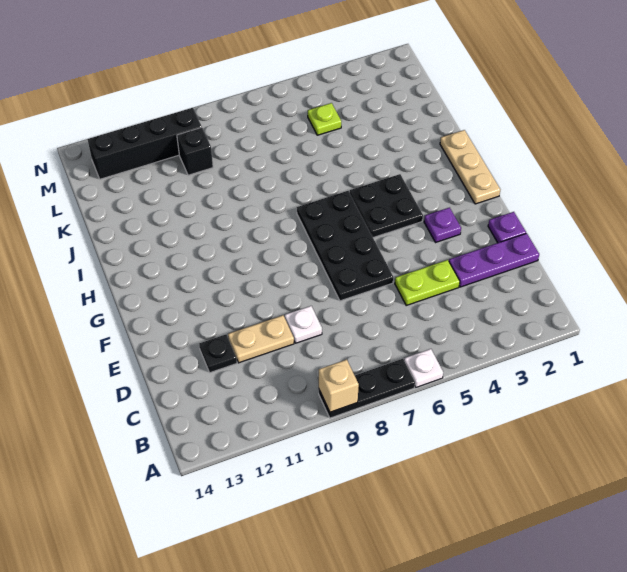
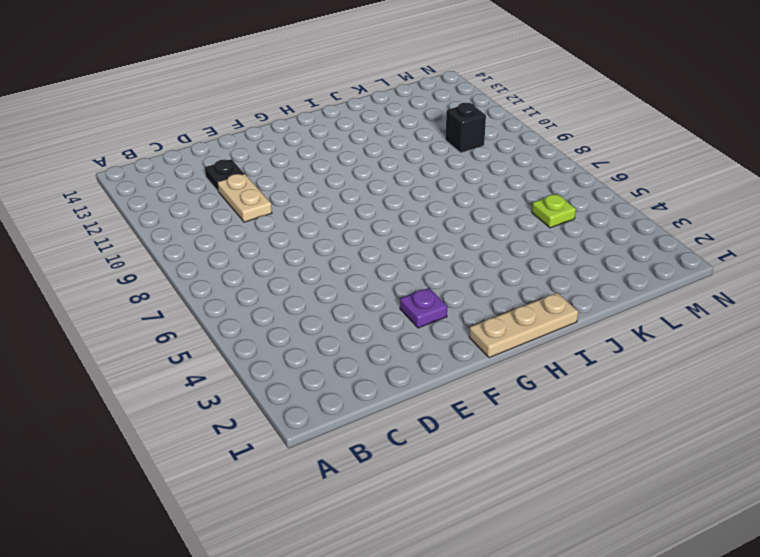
none -> white plate A6 level 1
none -> black plate A7:A9 level 1
none -> purple plate D1:D3 level 1

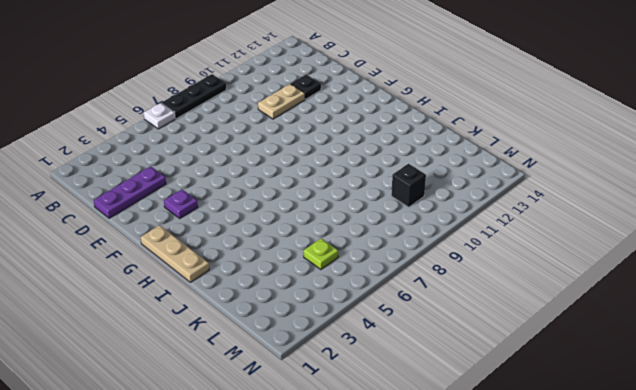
none -> lime plate D4:D5 level 1
none -> white plate D9 level 1
none -> purple plate E1 level 1

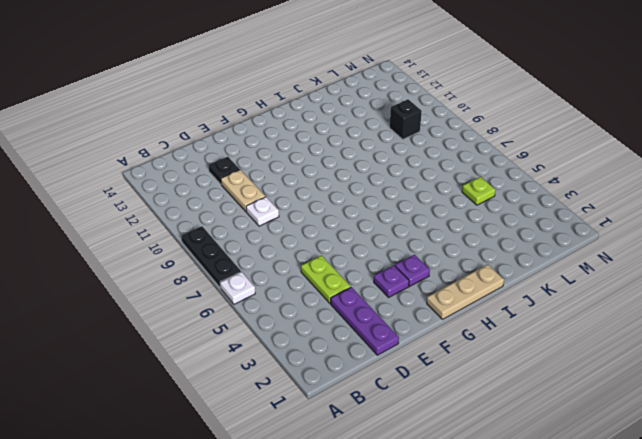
purple plate G3 level 1 -> purple plate E1 level 1
none -> black plate E6:H7 level 1
none -> black plate G4:H5 level 1
none -> black brick M10:M13 level 1

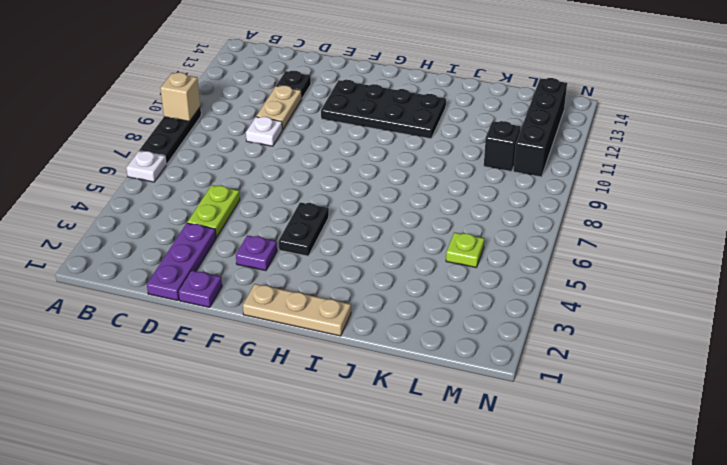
black plate F11:I12 level 1 -> black plate E6:H7 level 1
black plate G4:G5 level 1 -> black plate G4:H5 level 1

